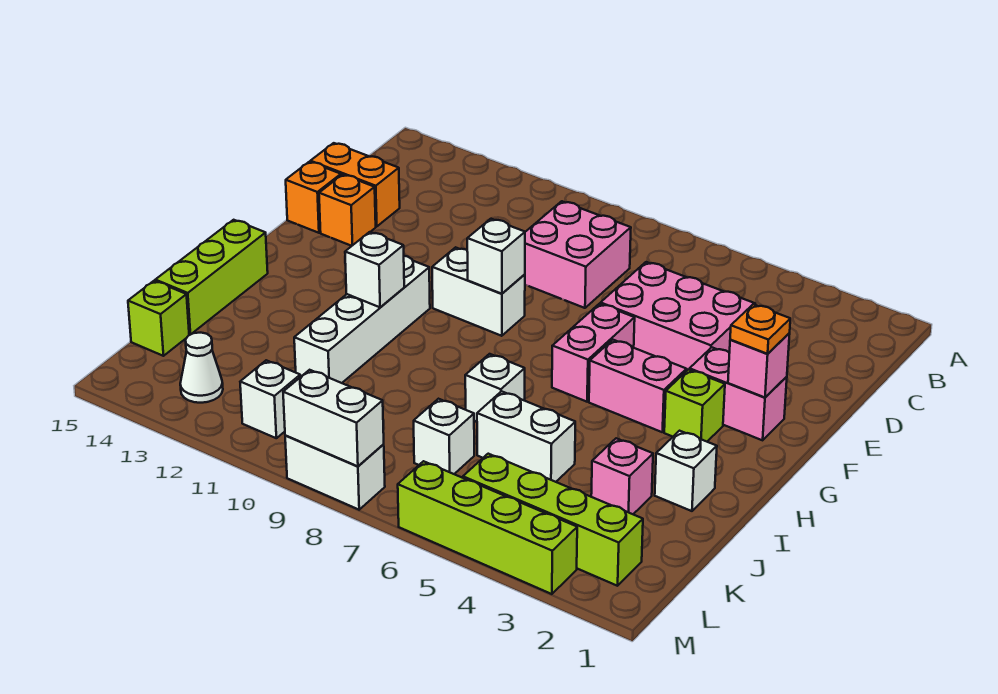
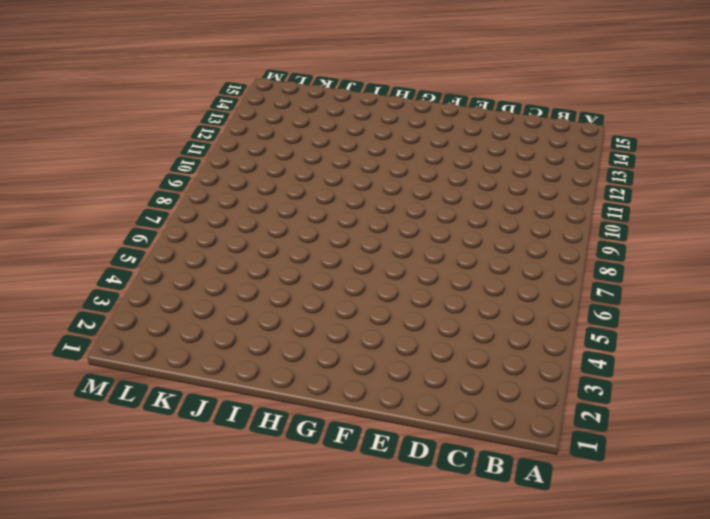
none -> pink brick C8:D9 level 1
none -> pink brick D4:E6 level 1
none -> orange brick D14:D15 level 1

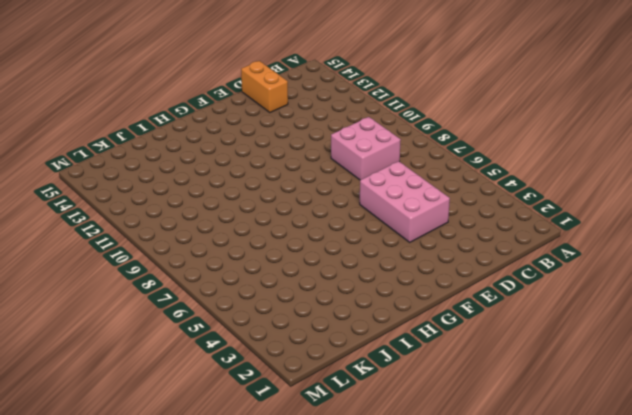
none -> orange brick E14 level 1
none -> orange brick E15 level 1
none -> pink brick F2:F3 level 1

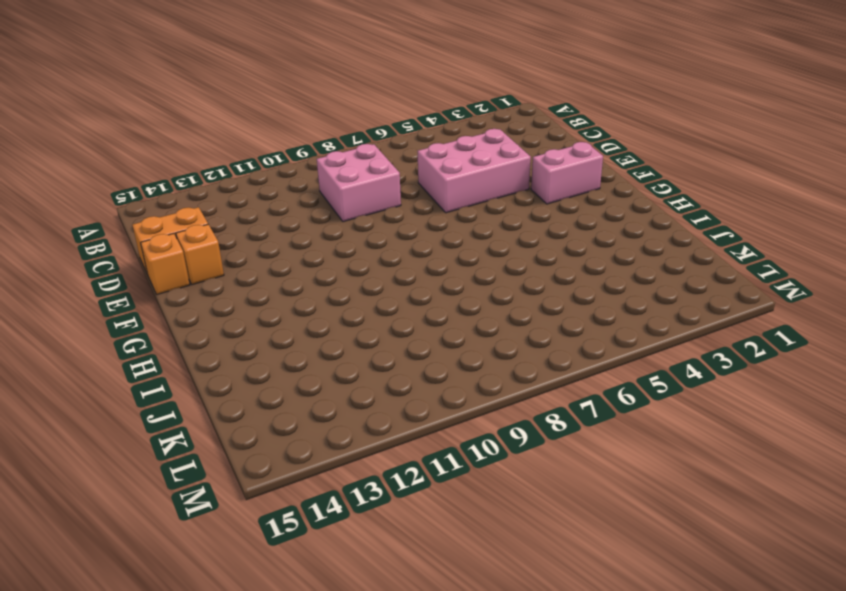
none -> pink brick F6:G6 level 1
none -> white brick F9:F10 level 1
none -> lime brick G3 level 1

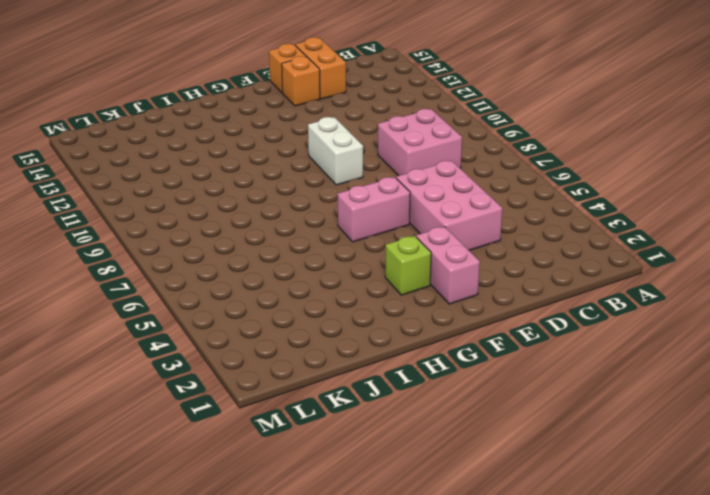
none -> pink brick G4:G5 level 1
none -> white brick G11:J11 level 1
none -> lime brick H15:J15 level 1

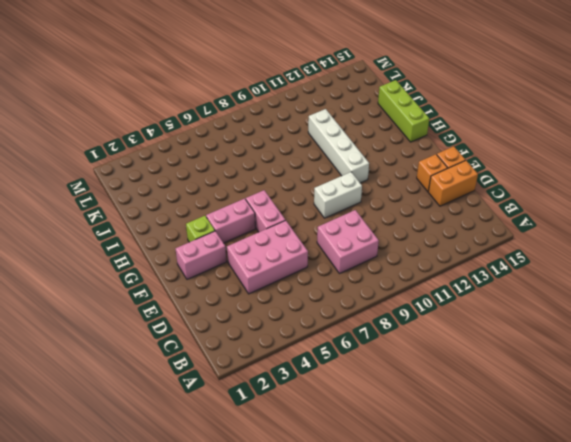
none -> white brick I2 level 1
none -> white brick I7 level 1
none -> pink brick J3 level 1

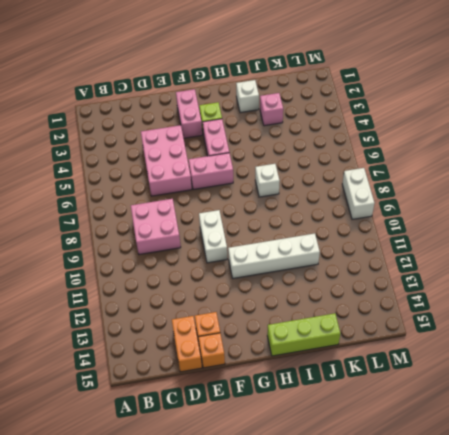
none -> white brick J5:J6 level 1
none -> white brick K7 level 1
none -> lime brick K15 level 1

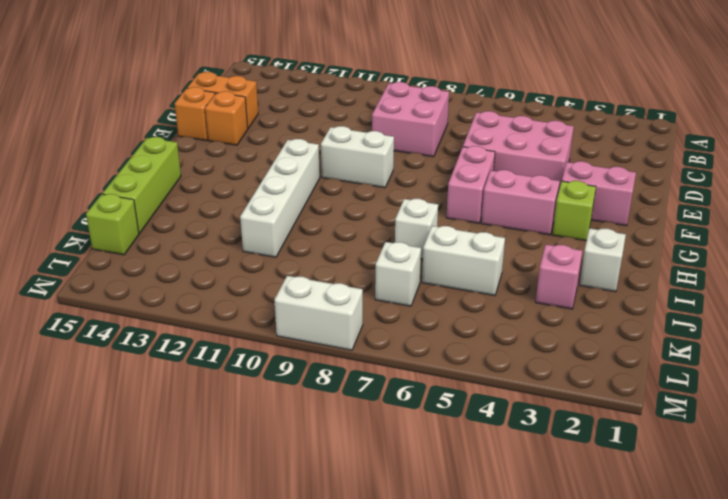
none -> lime brick L2:L5 level 1
none -> white brick L11 level 1
none -> white cone L13 level 1

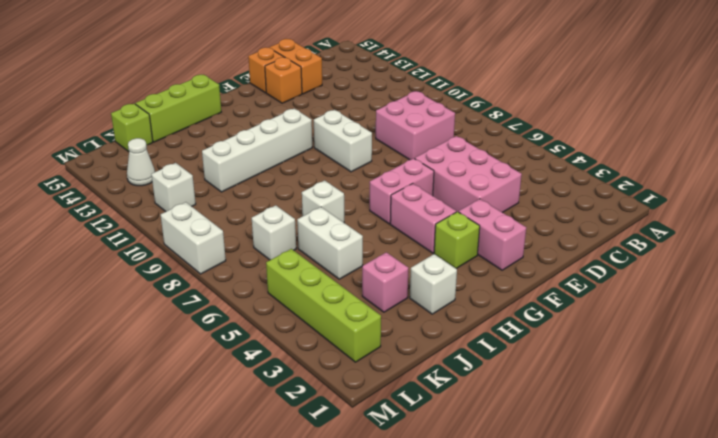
none -> lime brick M3:M6 level 1
none -> pink brick F2 level 2
none -> white brick F9 level 2

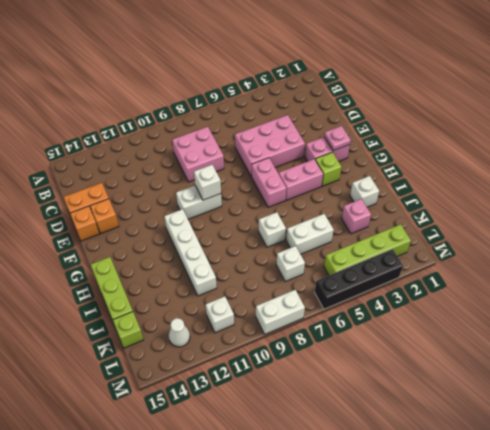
pink plate F2 level 2 -> pink brick F2 level 2
black brick M3:M6 level 1 -> lime brick M3:M6 level 1
none -> white brick H11 level 2
none -> white brick M8:M9 level 2
none -> orange plate F2 level 3

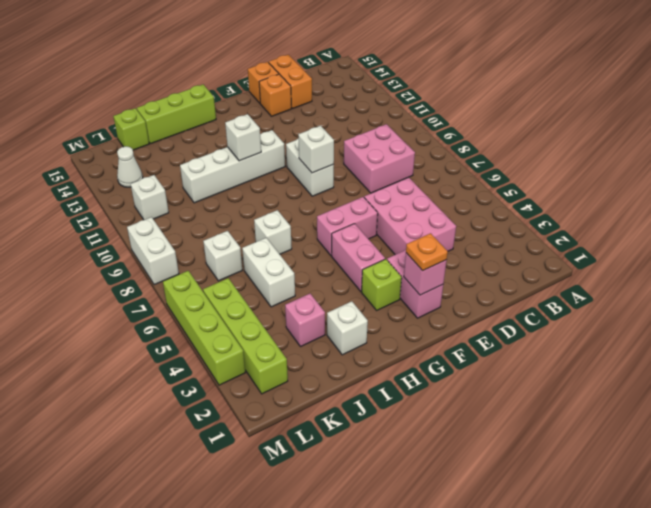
none -> white brick M8:M9 level 2

